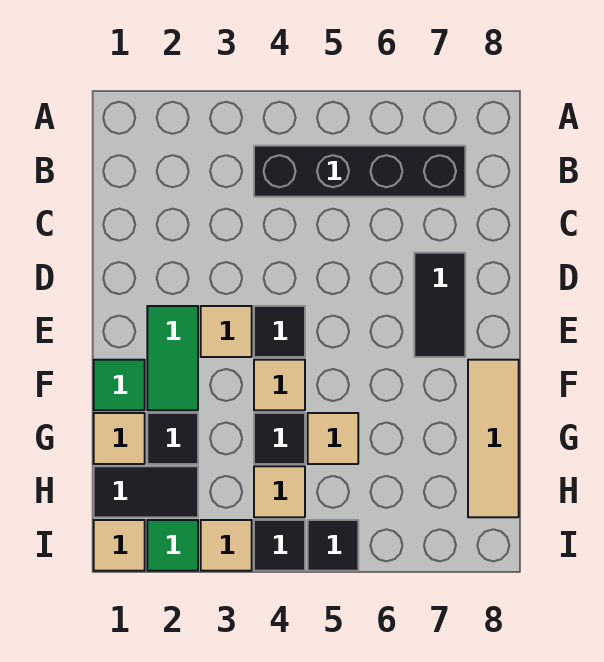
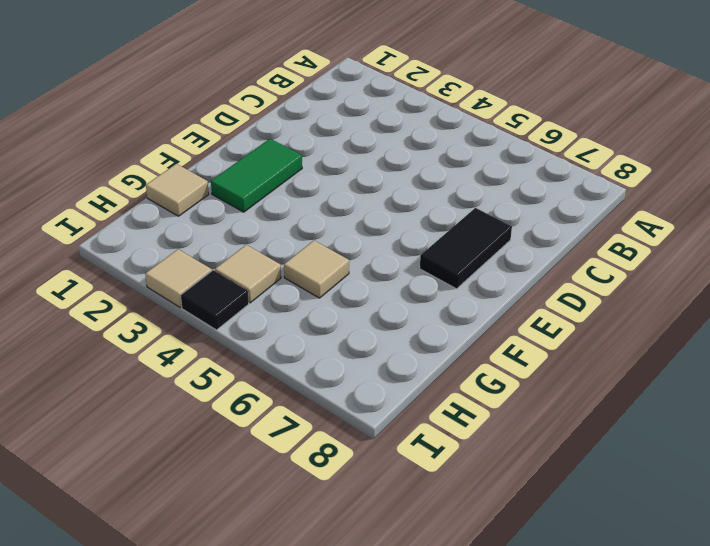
none -> black brick B4:B7 level 1
none -> tan tile E3 level 1
none -> black tile E4 level 1

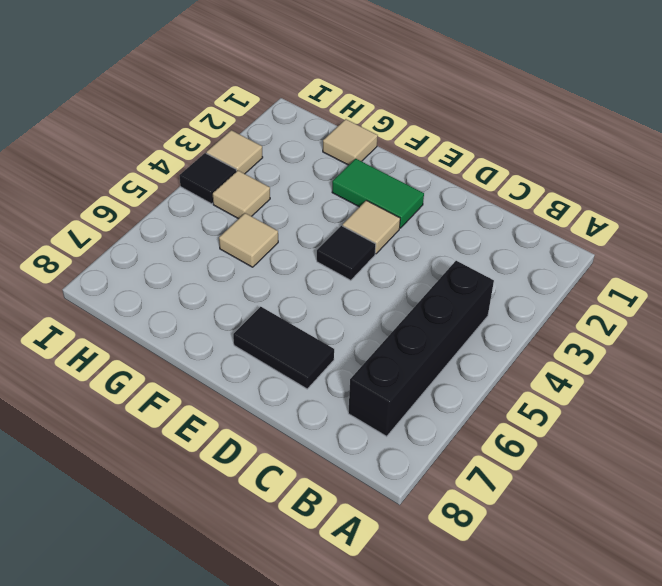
none -> green tile F1 level 1
none -> tan tile F4 level 1
none -> tan tile F8:H8 level 1

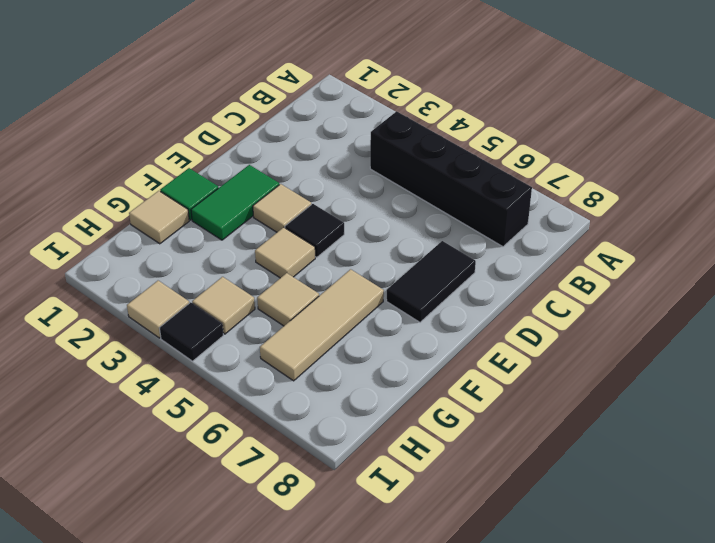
tan tile F6:H6 level 1 -> tan tile F8:H8 level 1
none -> black tile G2 level 1
none -> black tile G4 level 1
none -> black tile H1:H2 level 1

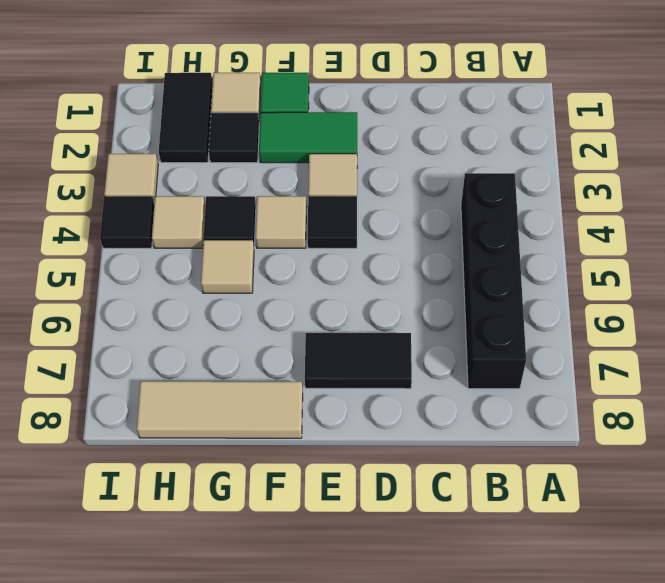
none -> tan tile I1 level 1
none -> green tile I2 level 1
none -> black tile I5 level 1

